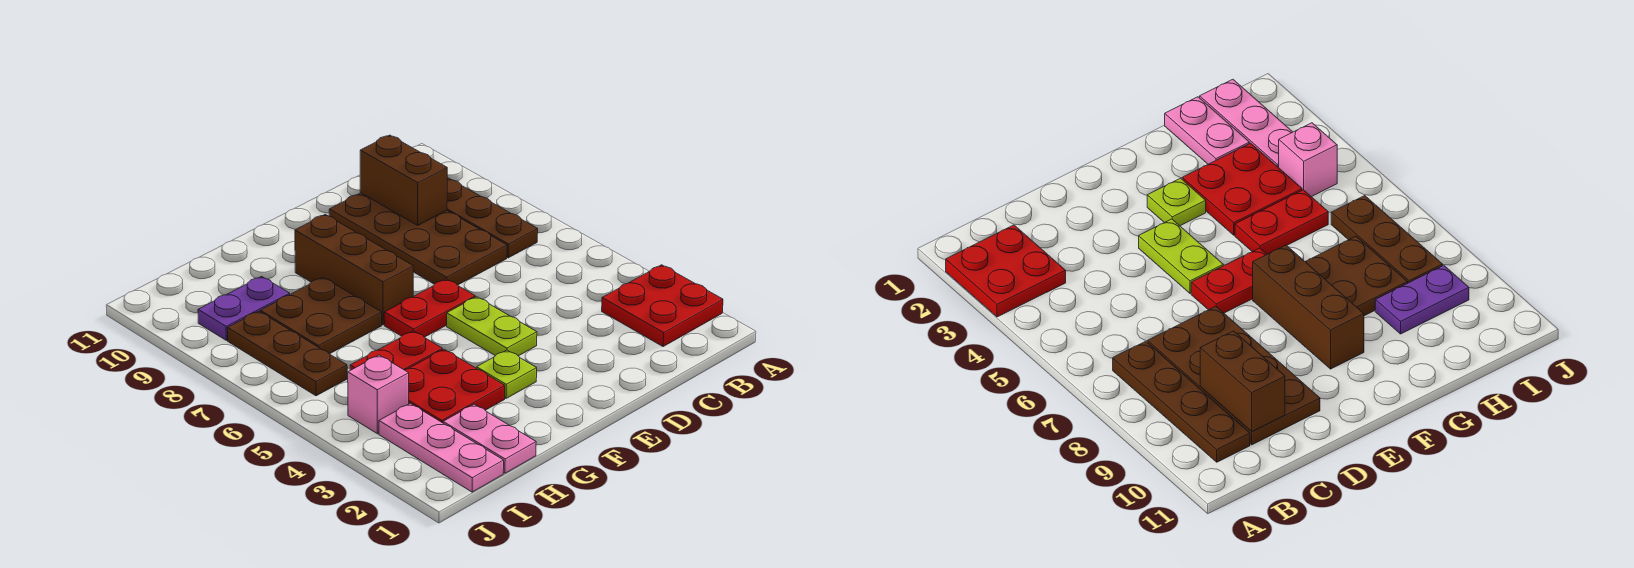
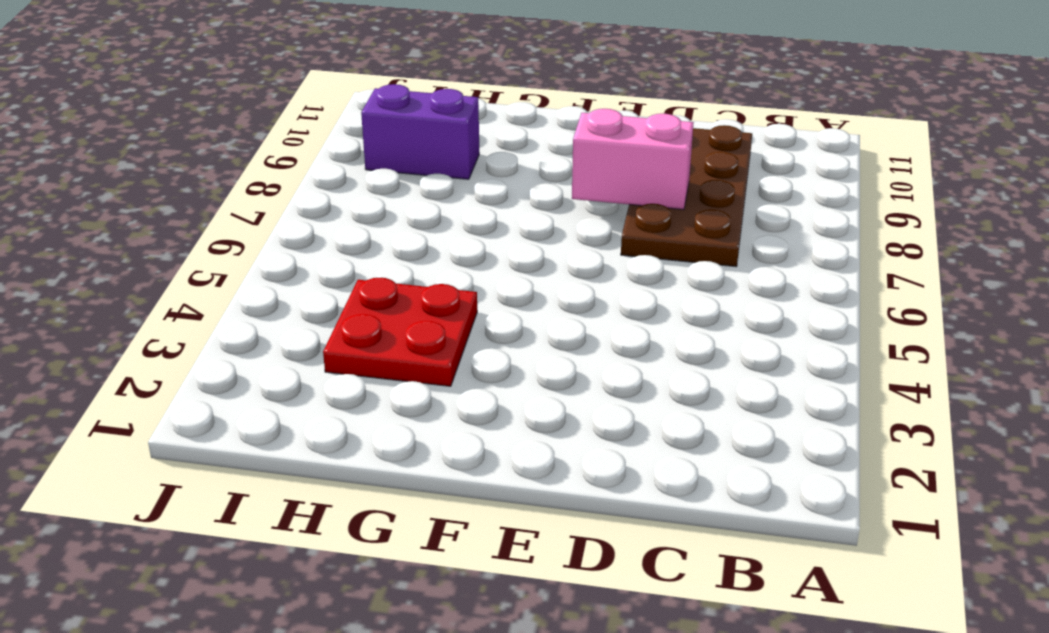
pink brick D8:E8 level 2 -> none
purple brick H9:I9 level 1 -> purple plate H9:I9 level 1
none -> red plate A2:B3 level 1
none -> brown plate B7:B10 level 1
none -> lime plate E4:E5 level 1

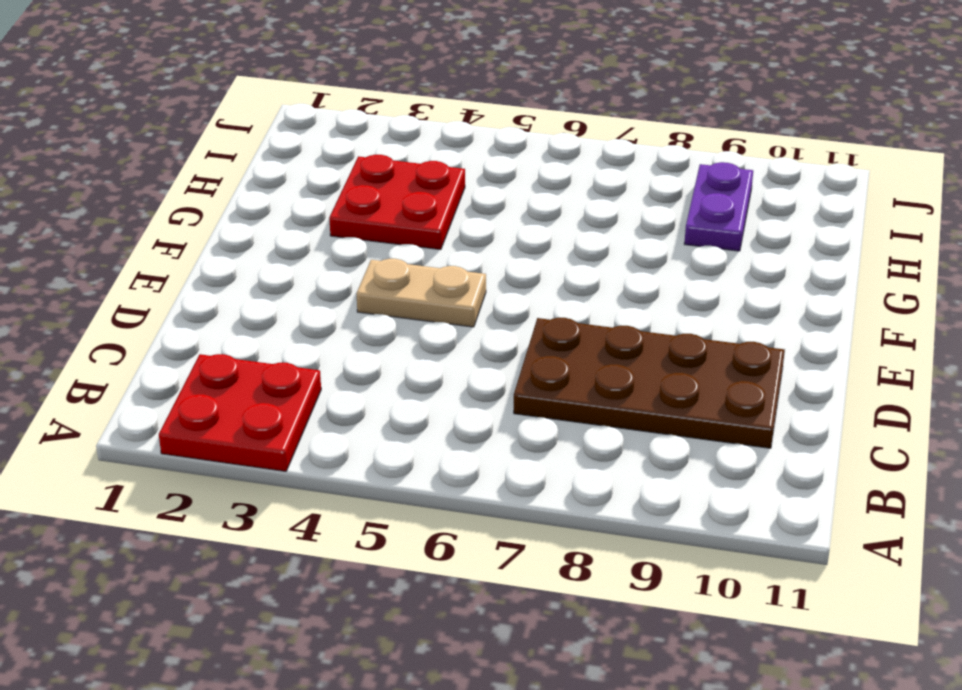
tan plate E4:E5 level 1 -> lime plate E4:E5 level 1
none -> brown plate B7:B10 level 1
none -> red plate E6:F6 level 1
none -> lime plate F3 level 1

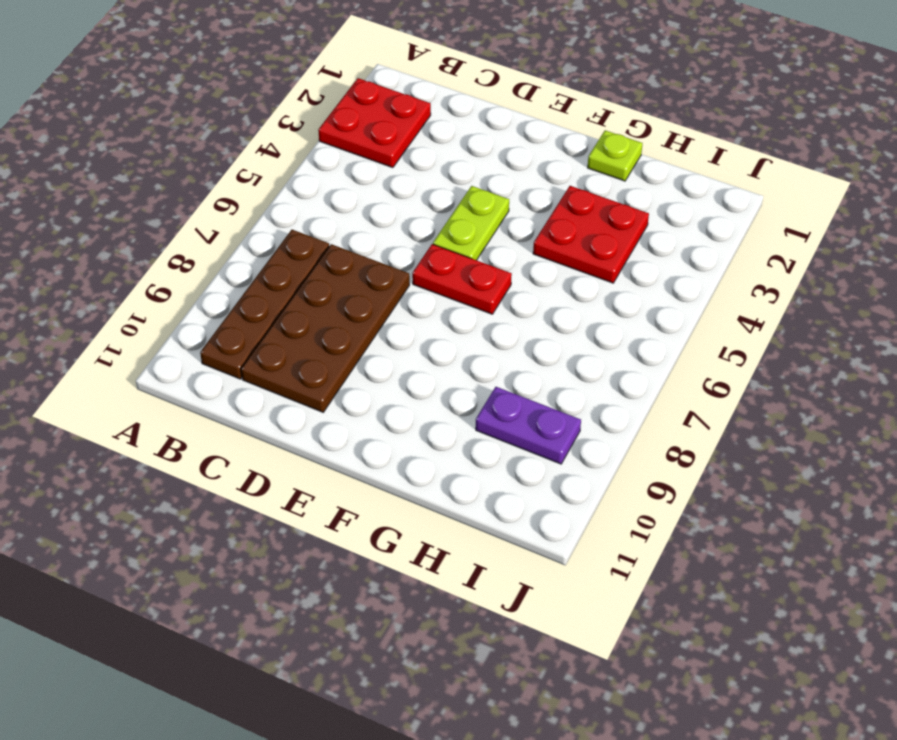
lime plate G1 level 1 -> lime plate F3 level 1
none -> brown brick F7:F9 level 1
none -> red plate G5:H5 level 1
none -> brown plate G7:H8 level 1

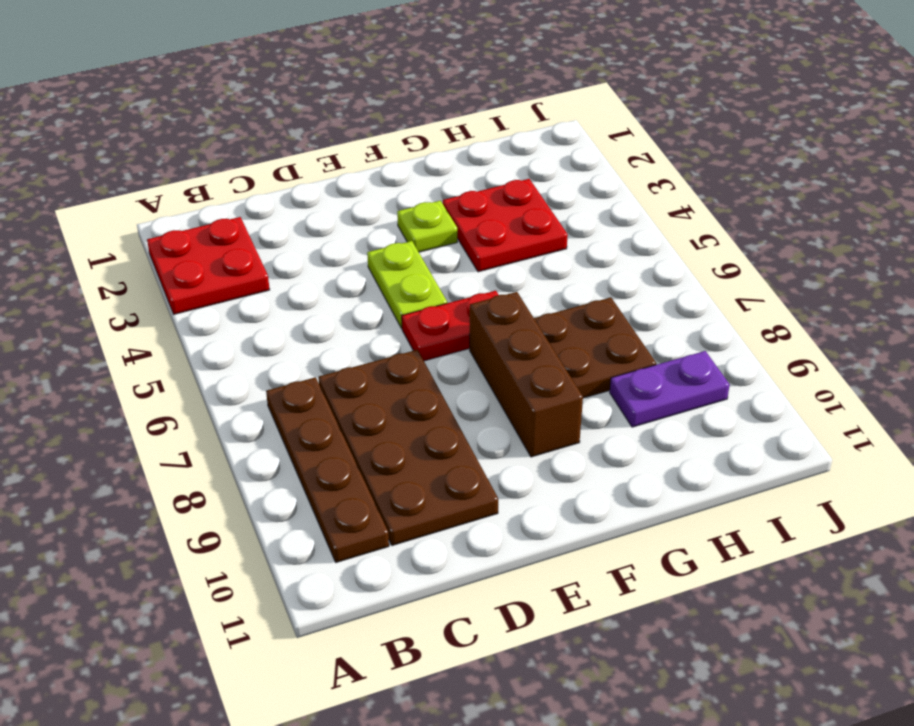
none -> red plate G5:H5 level 1
none -> pink plate H1:H2 level 1
none -> pink plate I1:I3 level 1

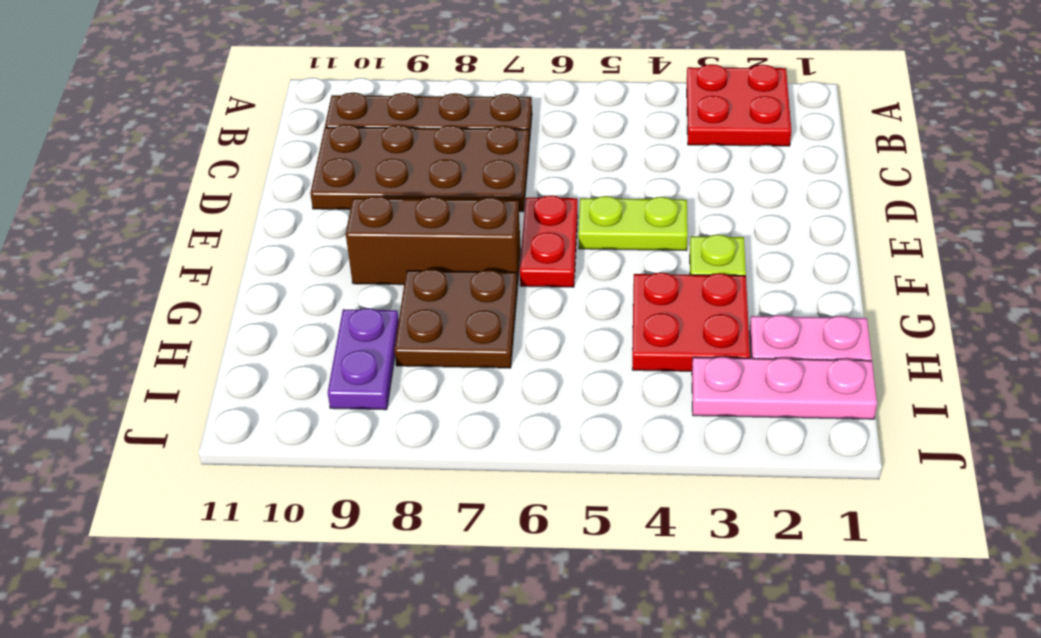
none -> red plate G5:H5 level 1
none -> pink brick I4 level 1
none -> brown plate I6:I8 level 1

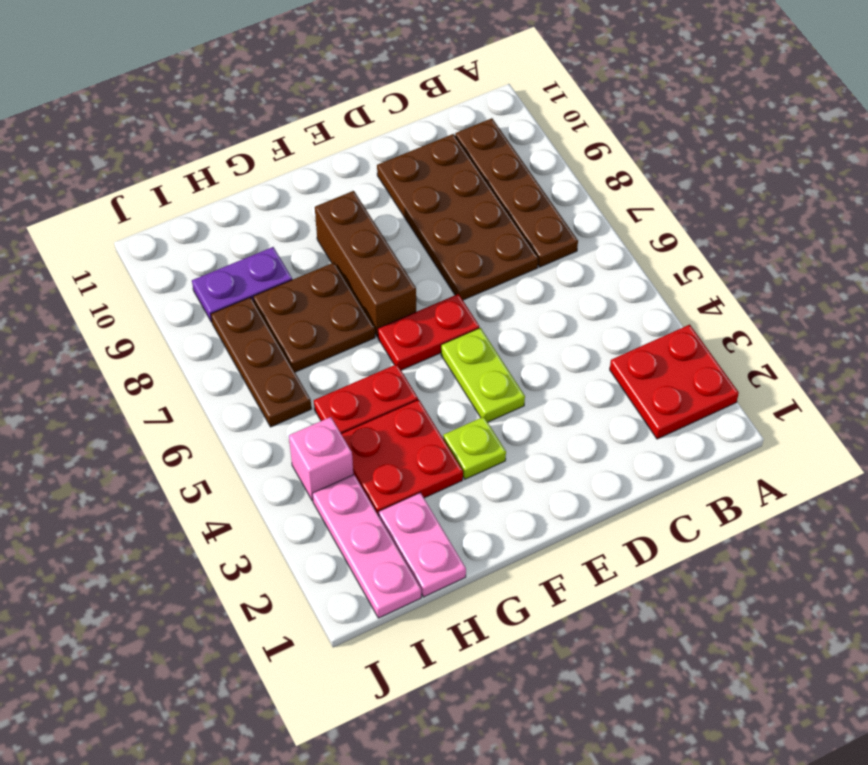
none -> brown brick C9:C10 level 2

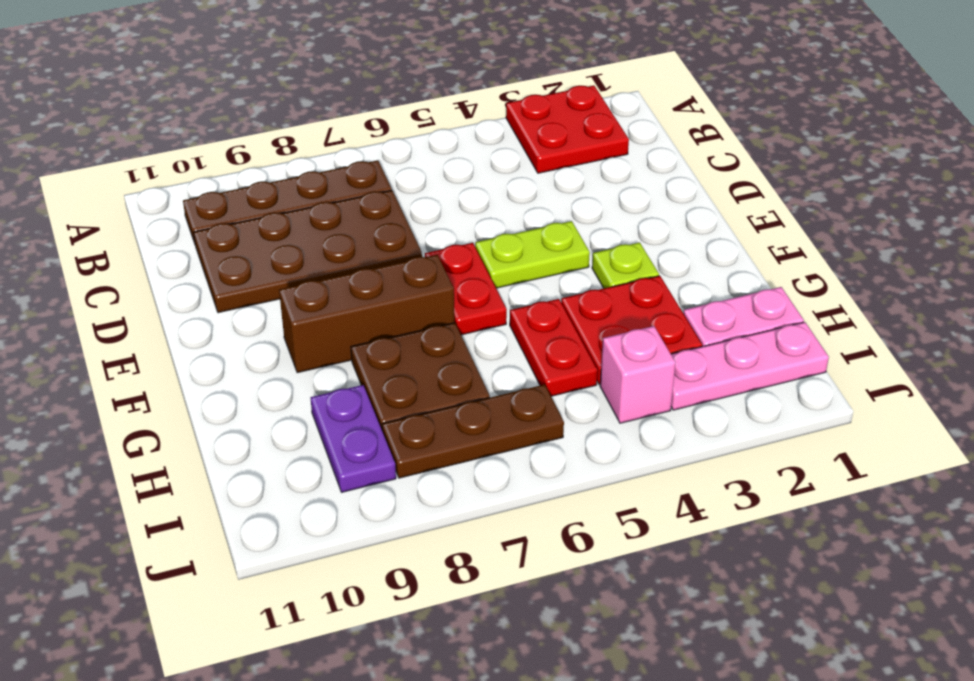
none -> brown brick C9:C10 level 2

